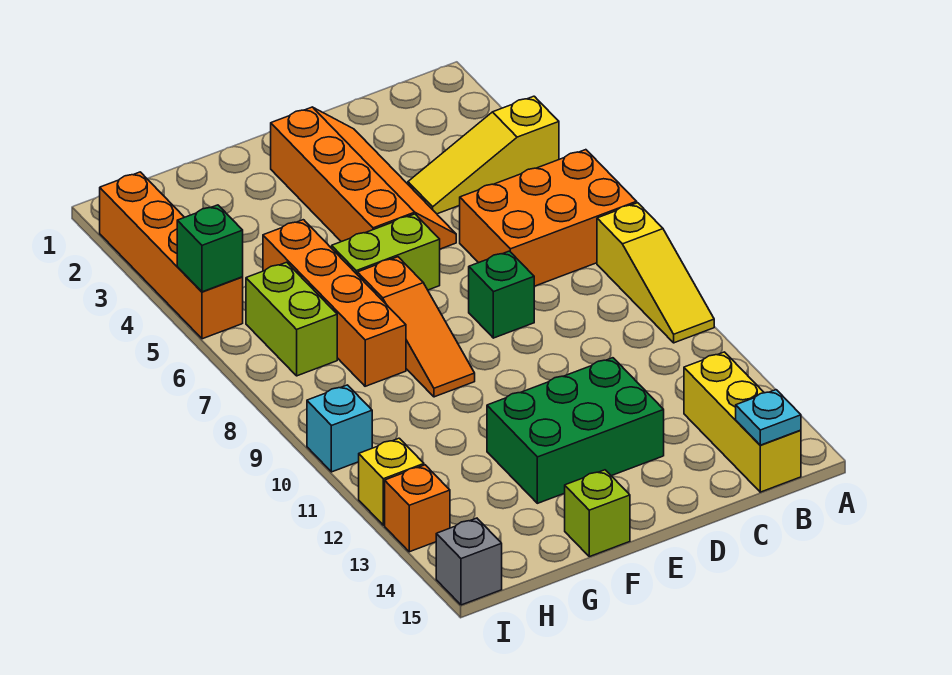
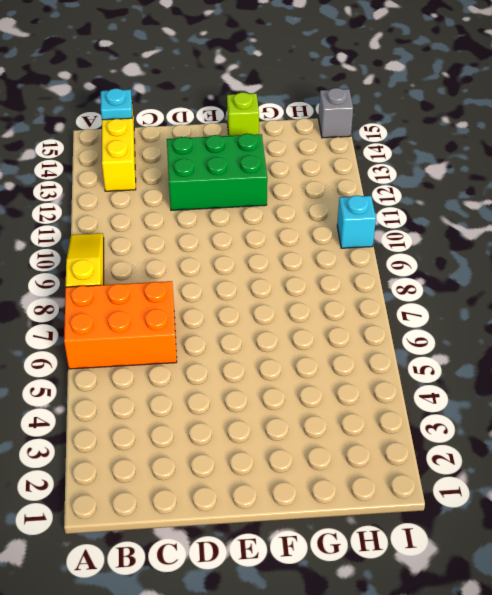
none -> yellow slope A4:C4 level 1 top A
none -> orange slope D2:E5 level 1 top E
none -> green brick D8 level 1

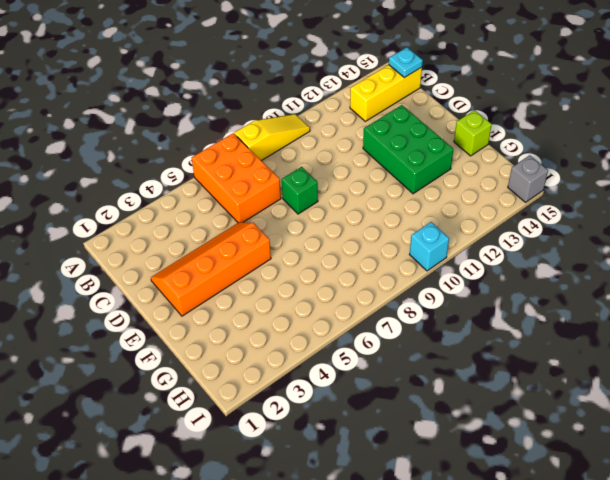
none -> yellow slope A4:C4 level 1 top A
none -> lime brick E6:F6 level 1
none -> orange slope F7:F9 level 1 top 7

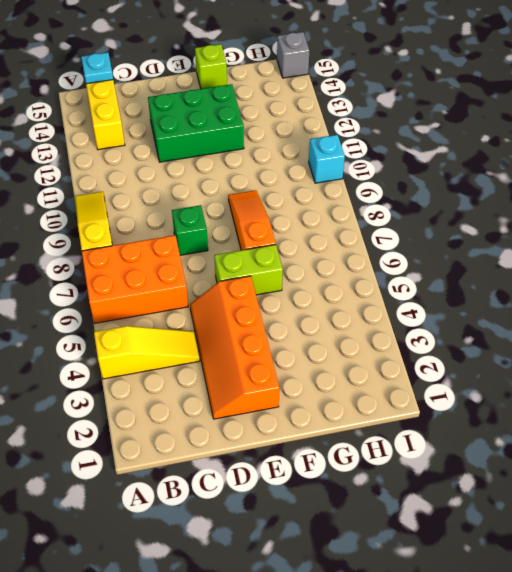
none -> orange brick G5:G8 level 1
none -> lime brick H6:H7 level 1
none -> orange brick I2:I5 level 1

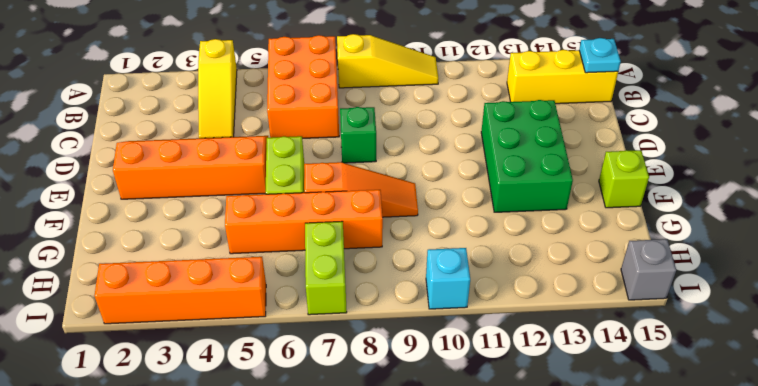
lime brick H7:I7 level 1 -> lime brick H6:H7 level 1
none -> yellow brick I12 level 1
none -> orange brick I13 level 1
none -> green brick I5 level 2

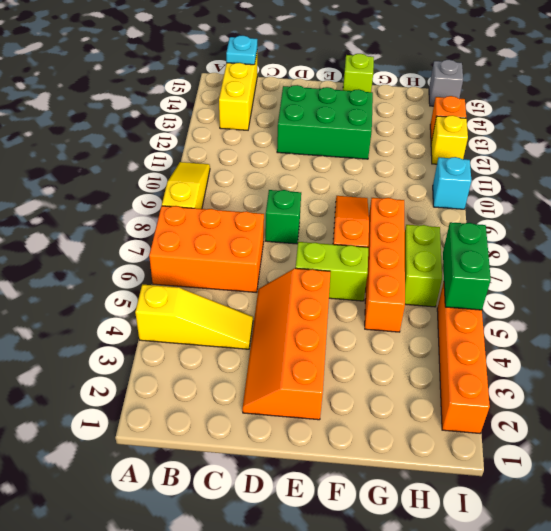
green brick I5:I6 level 2 -> green brick I5 level 2

